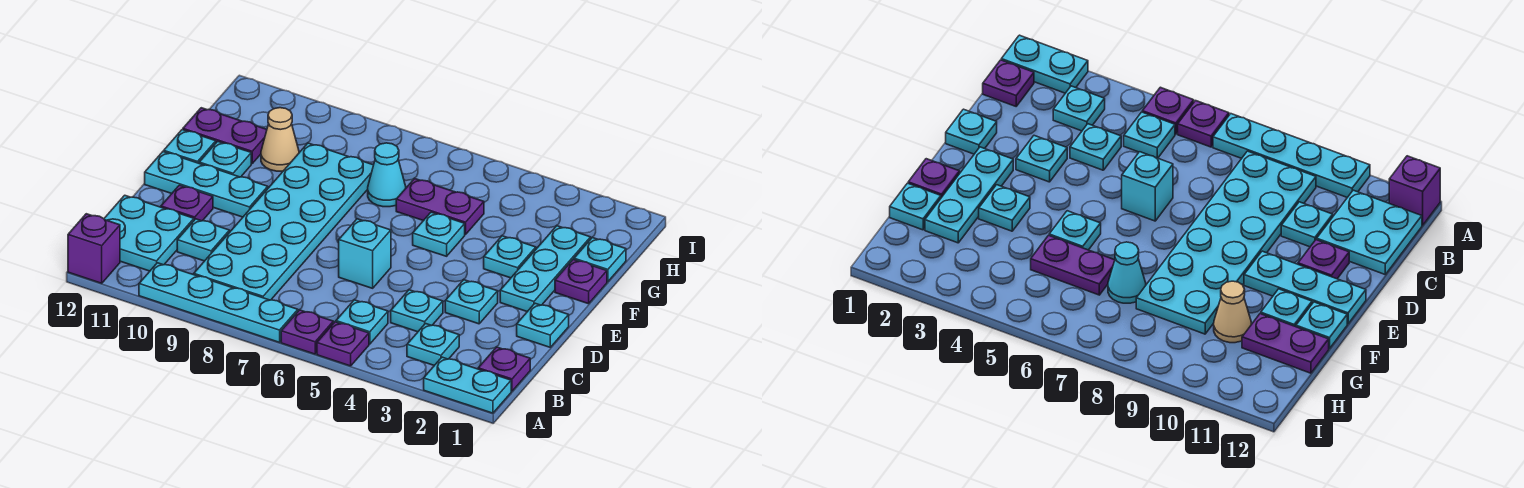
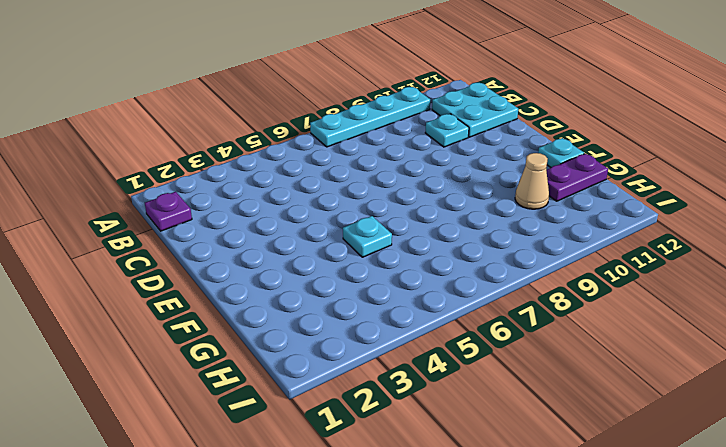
none -> cyan plate A1:A2 level 1
none -> purple plate A5 level 1
none -> purple plate A6 level 1

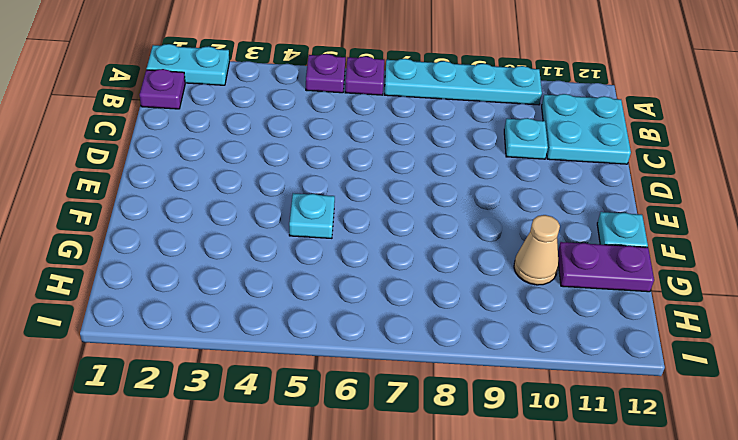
none -> purple brick A12 level 1
none -> cyan plate B3 level 1
none -> cyan plate B5 level 1

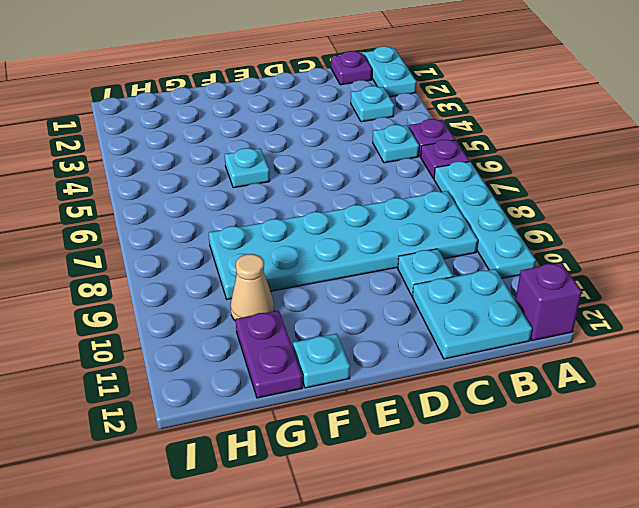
none -> cyan plate C4 level 1
none -> cyan plate D1 level 1
none -> cyan plate D3 level 1

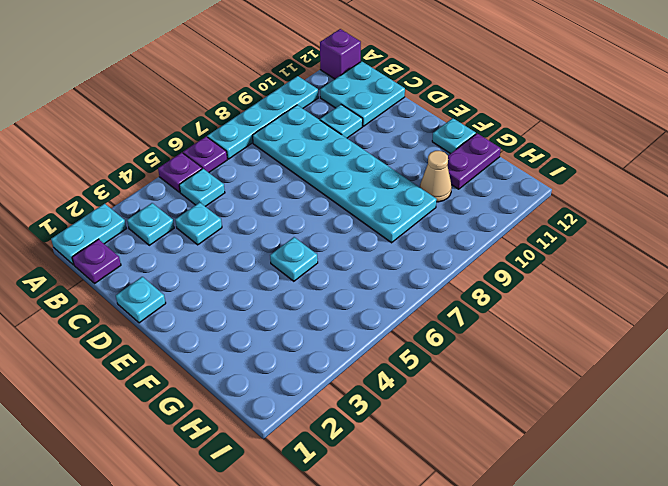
none -> cyan plate D3 level 1
none -> cyan brick D6 level 1
none -> purple plate D11 level 1

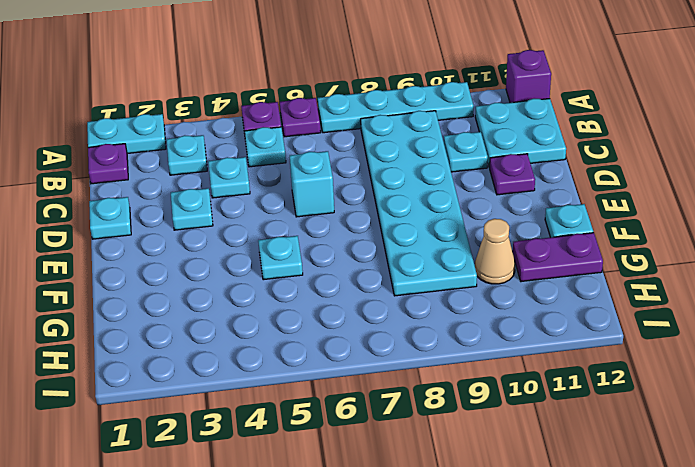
none -> cyan plate E2:G2 level 1
none -> cyan plate E10:E12 level 1
none -> purple plate F1 level 1

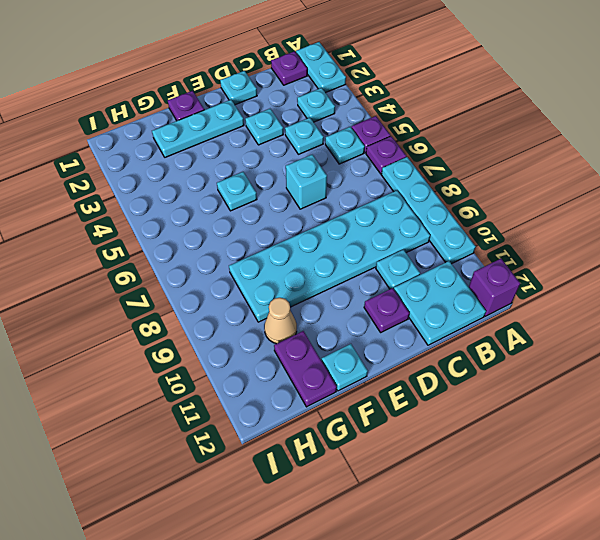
none -> cyan plate E10:E12 level 1
none -> cyan plate F3 level 1
none -> cyan plate F11 level 1

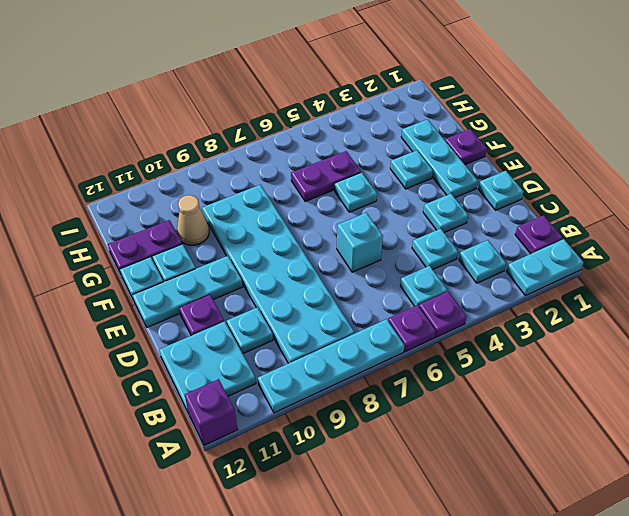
none -> cyan plate G1 level 1
none -> cyan cone G7 level 1

